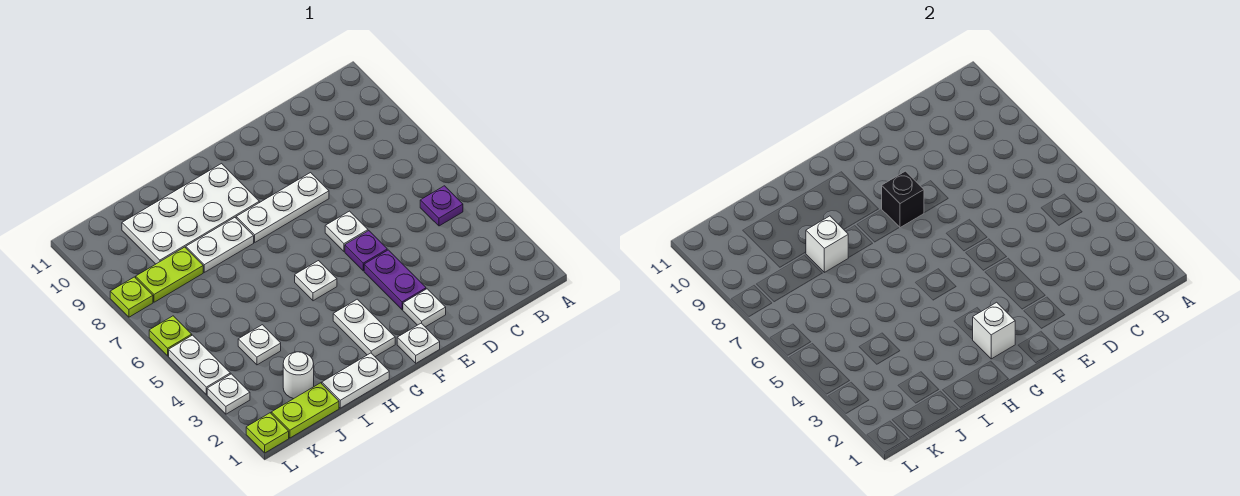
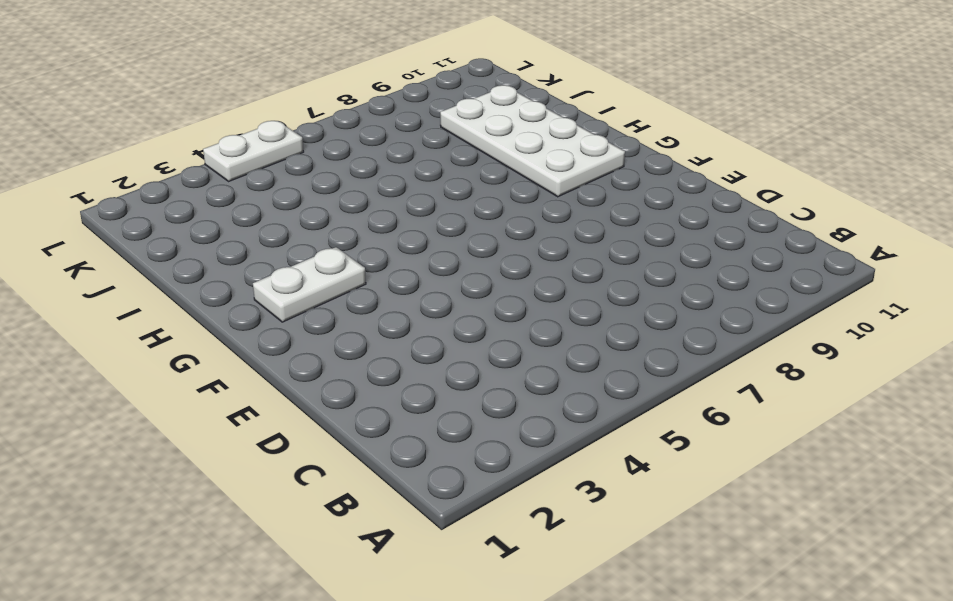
none -> purple plate B5 level 1
none -> white plate E2 level 1
none -> purple plate E3:E4 level 1

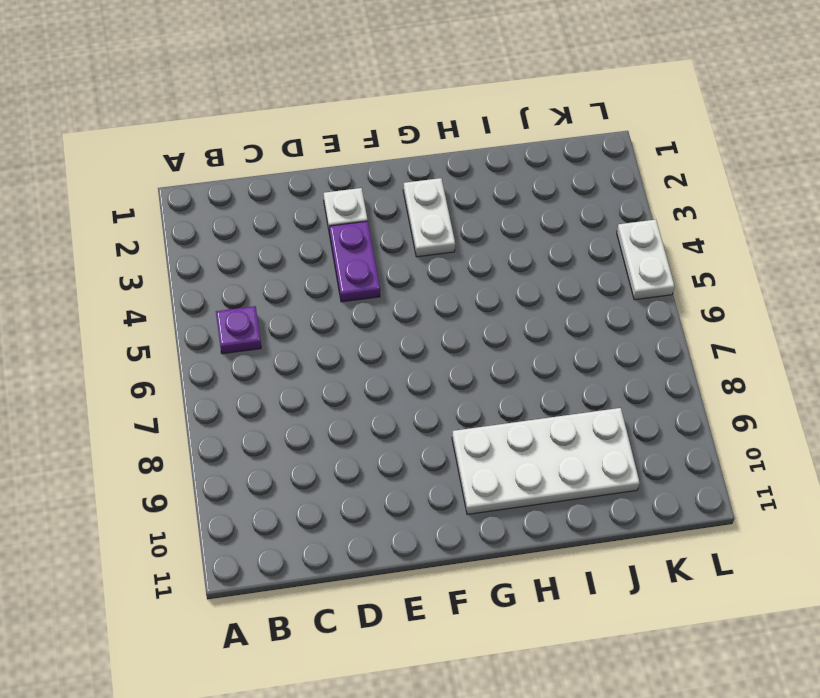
none -> purple plate E5 level 1
none -> white plate E6 level 1
none -> white plate E8:G8 level 1

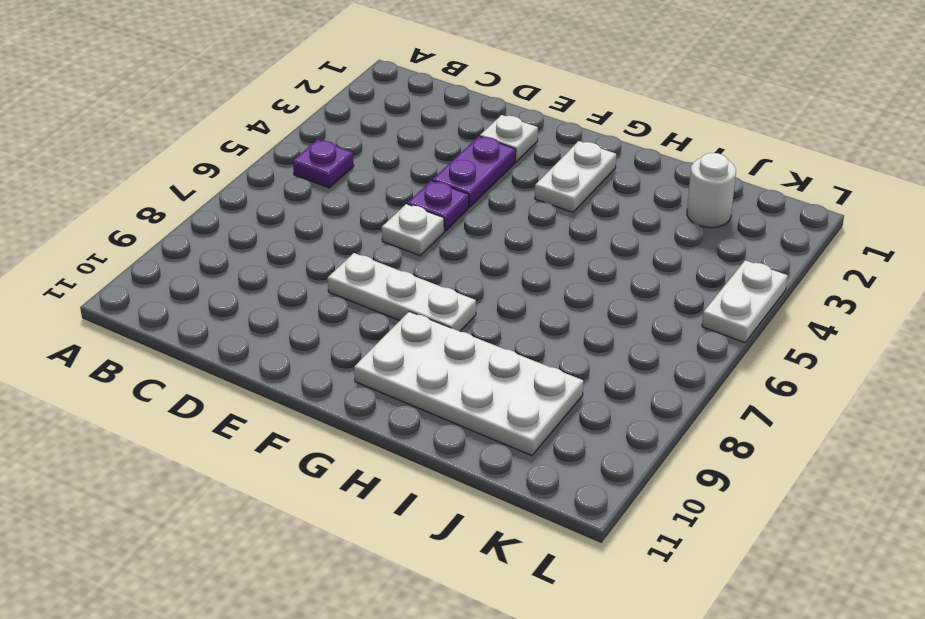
none -> white plate F1 level 1
none -> white plate G5 level 1
none -> white plate H1:I1 level 1

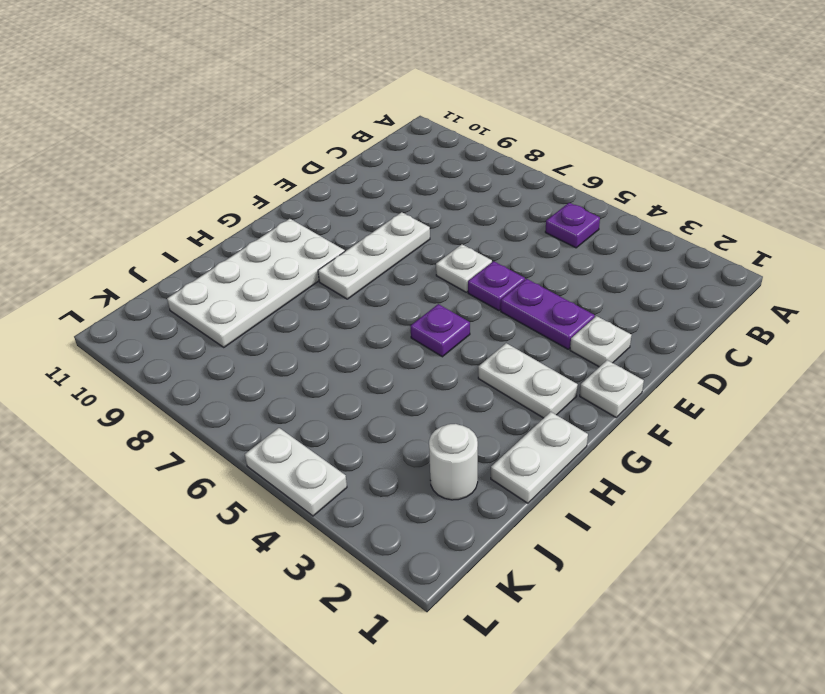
purple plate G5 level 1 -> white plate G5 level 1
none -> white plate H8:I8 level 1
none -> lime plate J1:K1 level 1
none -> white plate J4 level 1

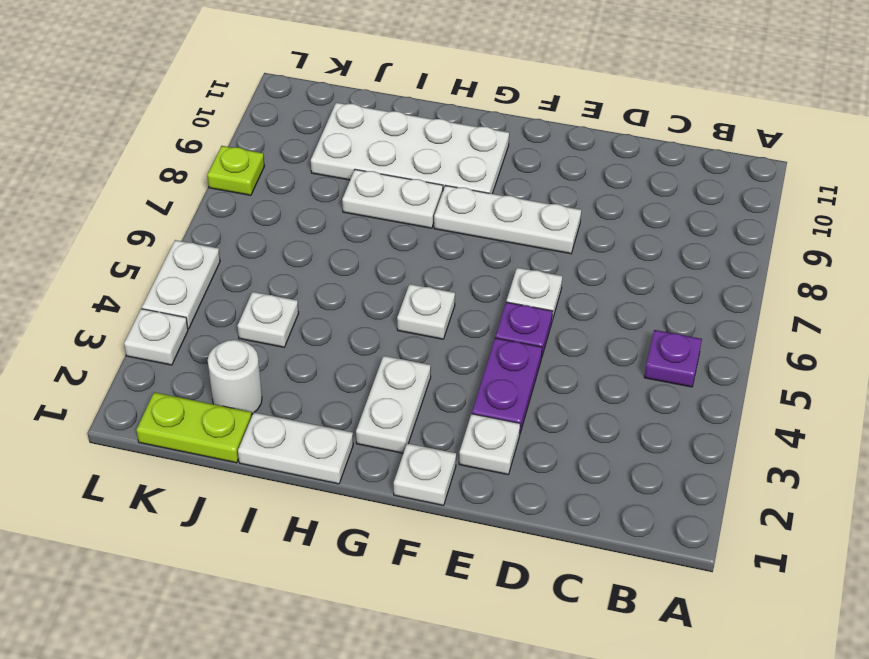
none -> lime plate J8:K8 level 1
none -> lime plate L1 level 1
none -> lime plate L6 level 1

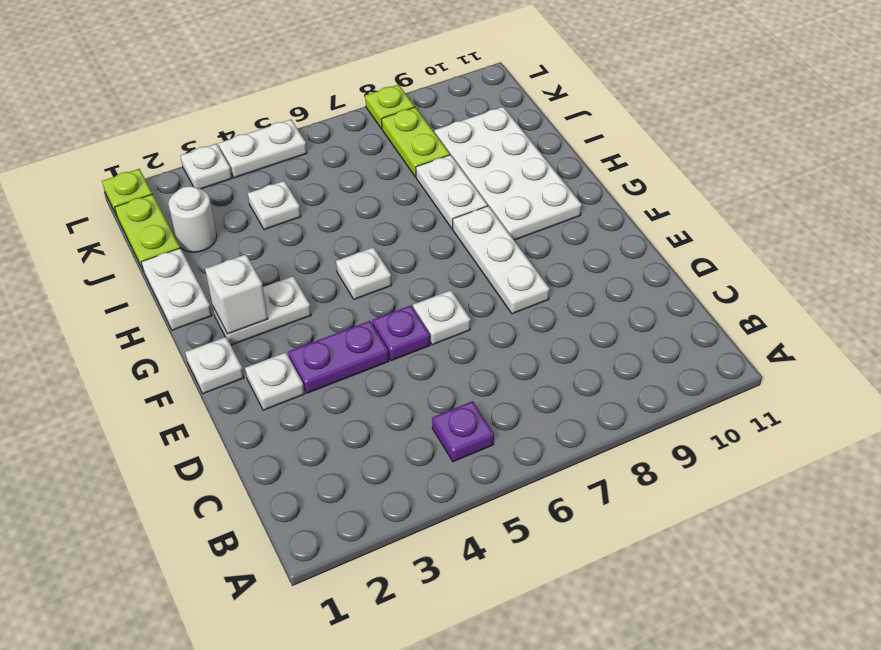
none -> lime plate L6 level 1
none -> black brick F8 level 2
none -> white brick I8 level 2

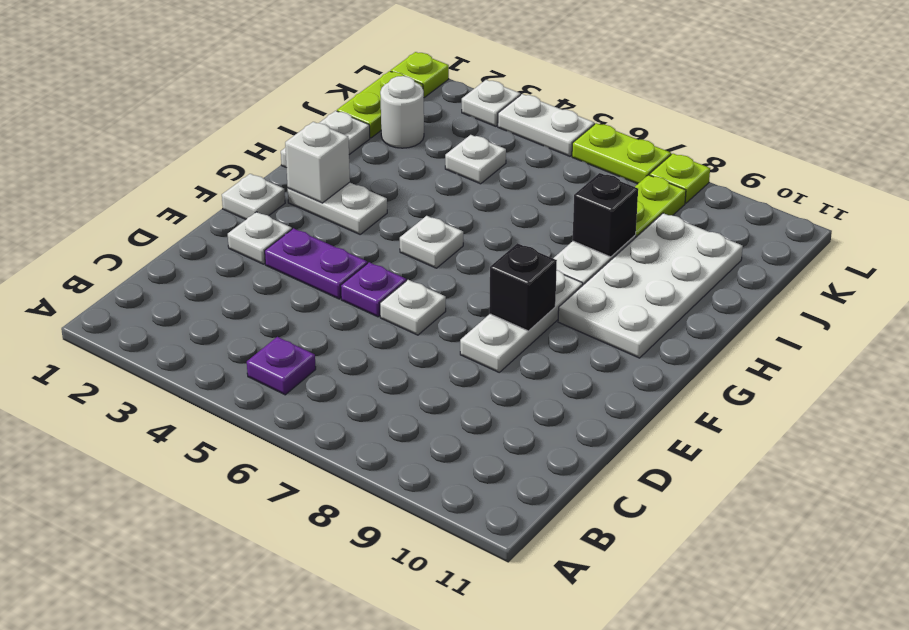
black brick I8 level 2 -> white brick I8 level 2
lime plate L6:L7 level 1 -> lime plate L6 level 1

